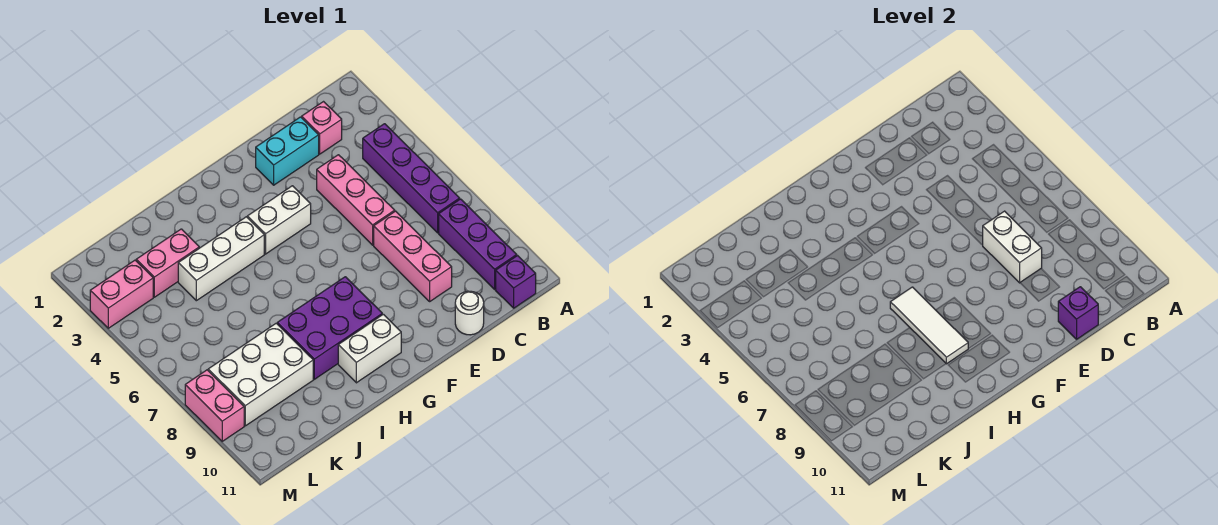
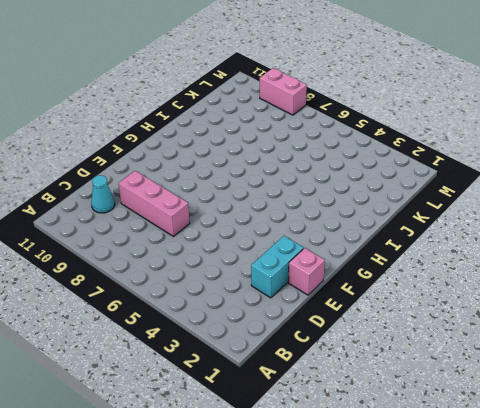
cyan cone C10 level 1 -> none
pink brick E1 level 1 -> pink brick C2 level 1
none -> purple brick B4:B7 level 1
none -> purple brick B8:B10 level 1
none -> purple brick B11 level 1

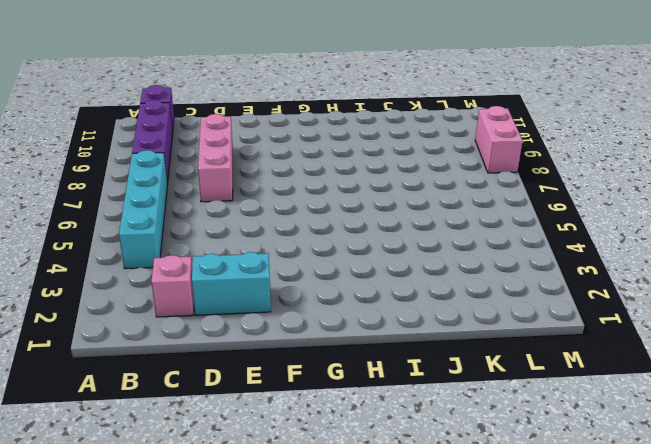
cyan brick B4:B7 level 1 -> purple brick B4:B7 level 1
none -> pink brick D4:D6 level 1
none -> white round brick D11 level 1
none -> white brick F4:G4 level 1

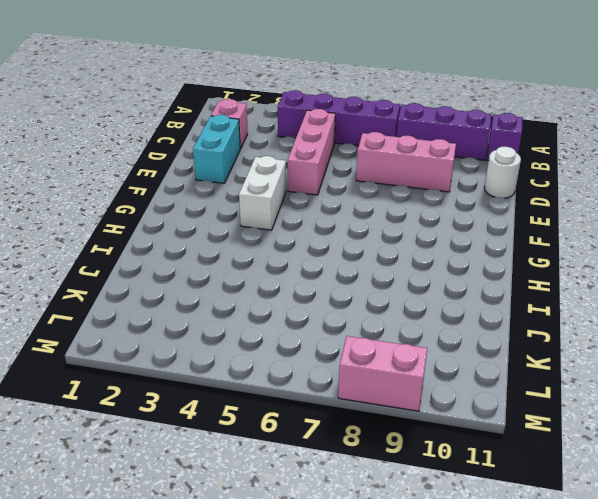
pink brick C5:E5 level 1 -> pink brick D4:D6 level 1
none -> purple brick G8:I9 level 1
none -> white brick G10:H10 level 1
none -> white brick H4:J4 level 1

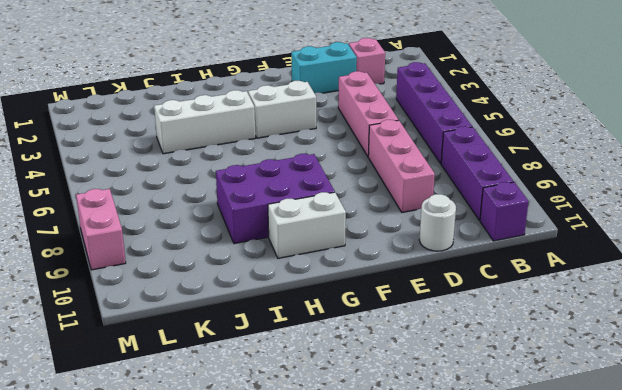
none -> pink brick J3:K3 level 1
none -> white brick J8:L9 level 1
none -> pink brick L3:M3 level 1

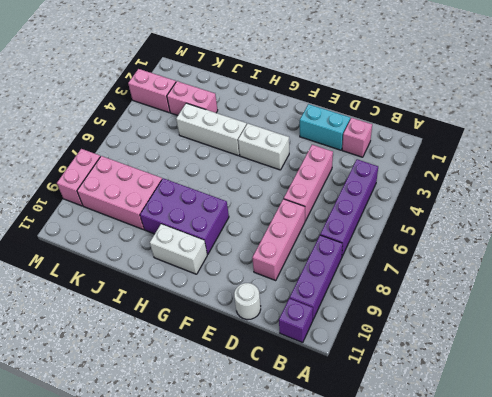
pink brick J8:L9 level 1 -> white brick J8:L9 level 1
none -> white brick D7:D8 level 2
none -> purple brick D11 level 2
none -> white tile H7:H9 level 2

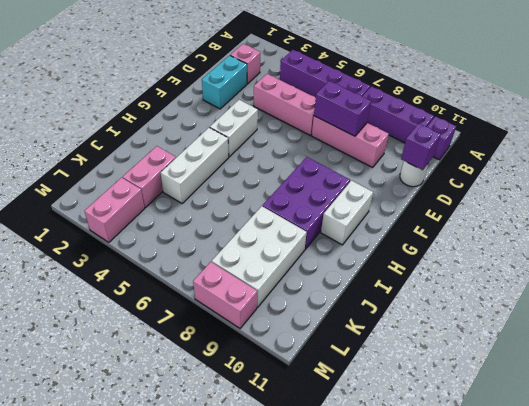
purple brick D7:D8 level 2 -> white brick D7:D8 level 2
none -> white tile H7:H9 level 2

